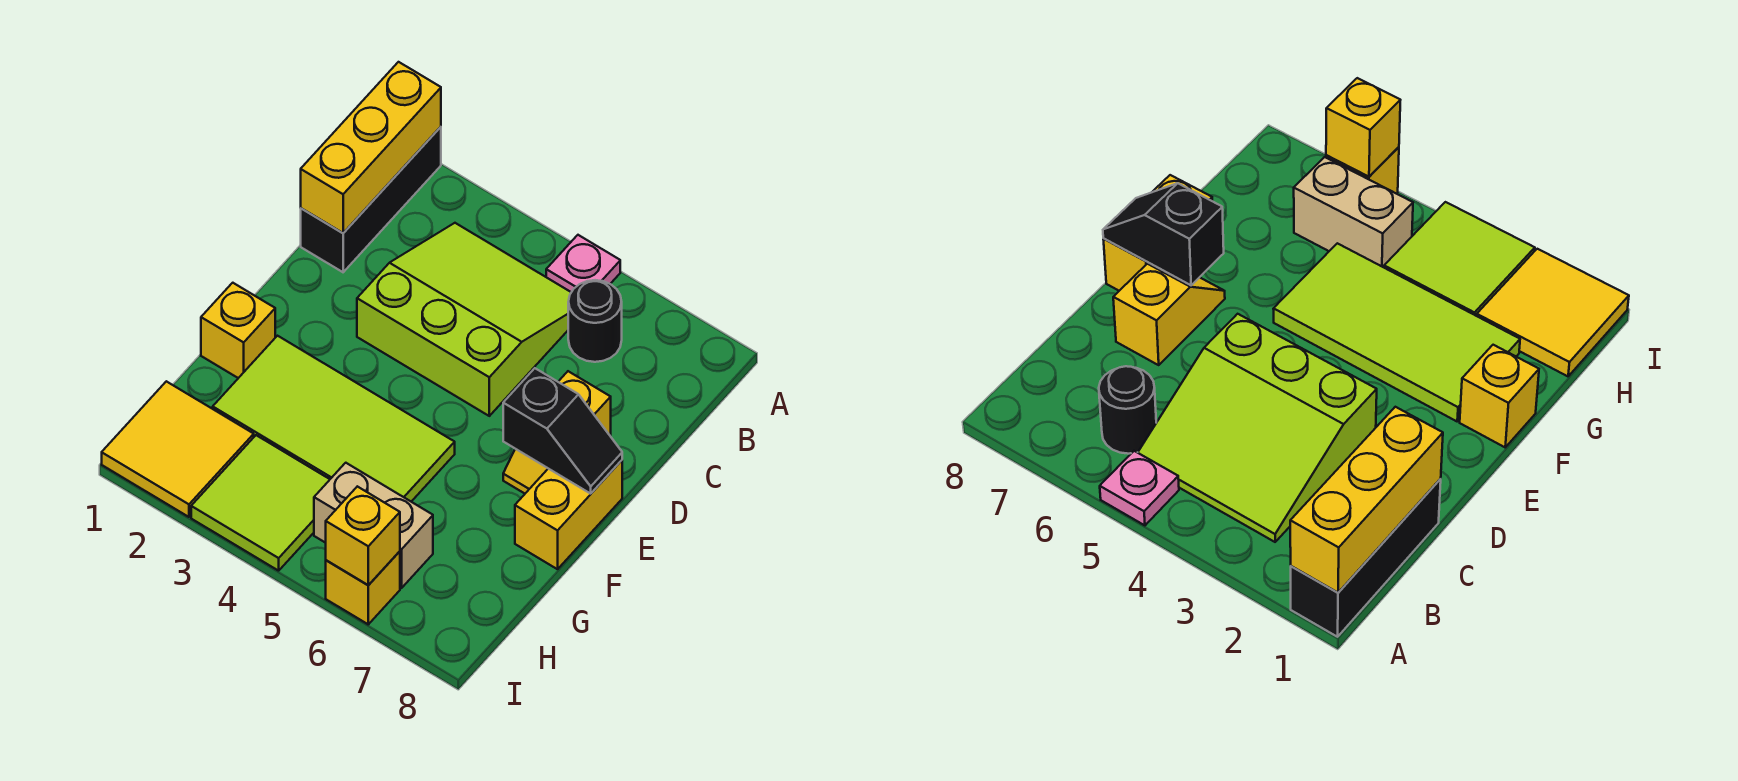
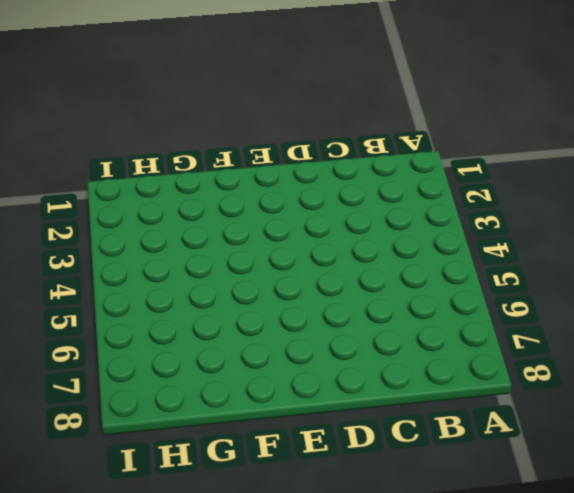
none -> black brick A1:C1 level 1
none -> pink plate A5 level 1
none -> lime slope B3:D5 level 1 top D

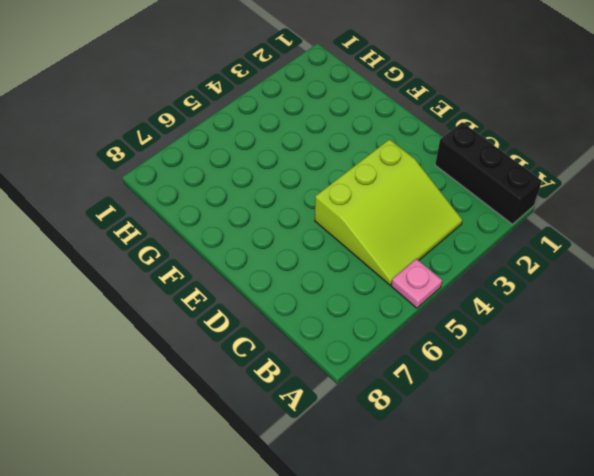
none -> black round brick B6 level 1
none -> yellow slope D7:E7 level 1 top D
none -> yellow brick E8:F8 level 1

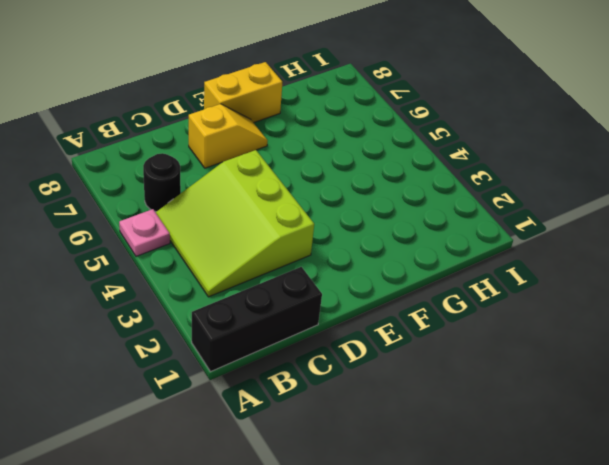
none -> yellow brick F1 level 1
none -> lime tile F2:G5 level 1
none -> yellow tile H1:I2 level 1

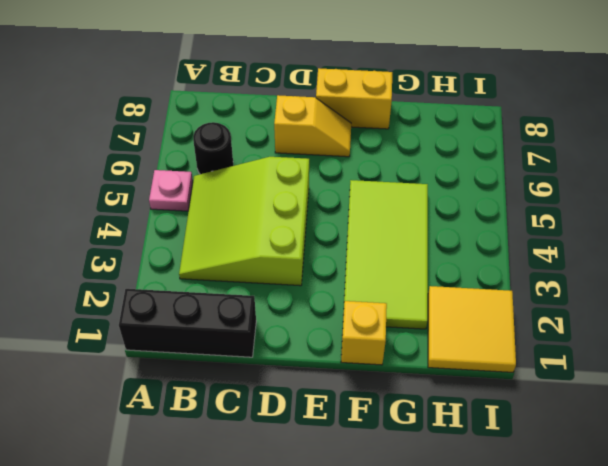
none -> lime tile H3:I4 level 1
none -> tan brick H5:H6 level 1
none -> yellow brick I6 level 1

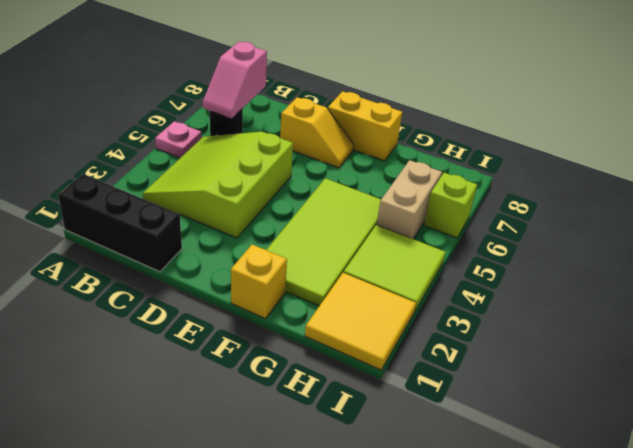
pink slope B6:B7 level 2 top 7 -> none
lime brick I6 level 1 -> yellow brick I6 level 1
none -> yellow brick A1:C1 level 2
none -> black slope E7:E8 level 2 top 7
none -> yellow brick I6 level 2

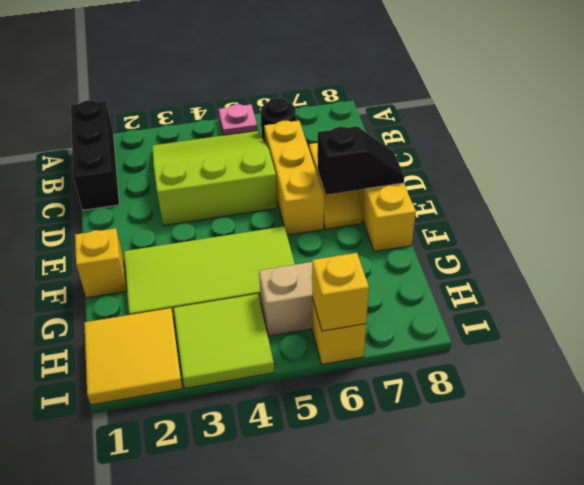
yellow brick C6:E6 level 1 -> yellow brick A1:C1 level 2

